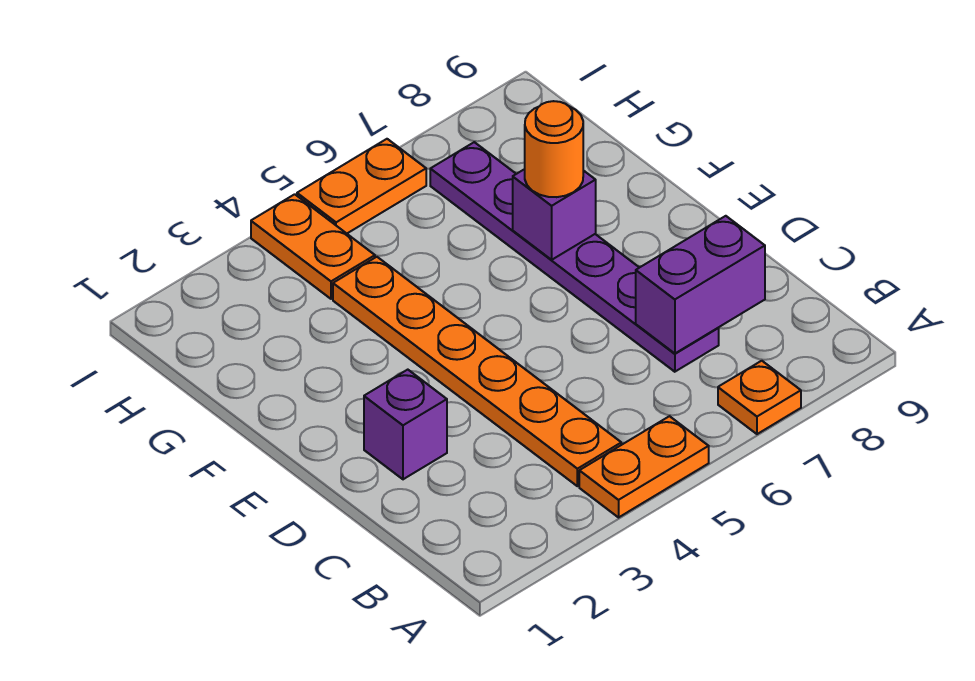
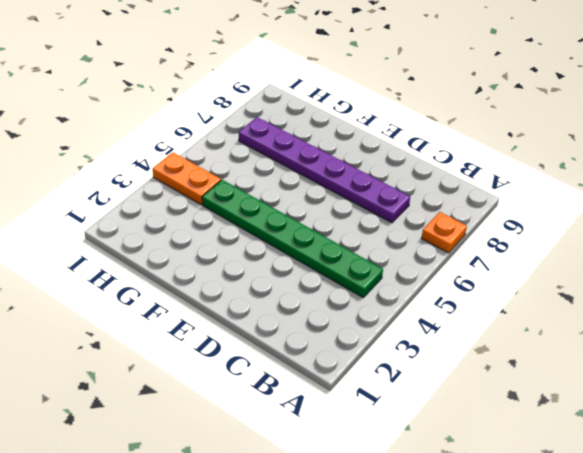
green plate B4:G4 level 1 -> orange plate B4:G4 level 1
none -> orange plate A4:A5 level 1
none -> purple brick D2 level 1

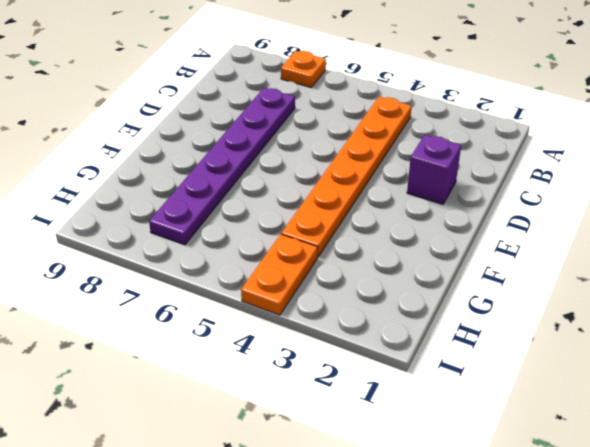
none -> orange plate A4:A5 level 1
none -> orange plate I5:I6 level 1

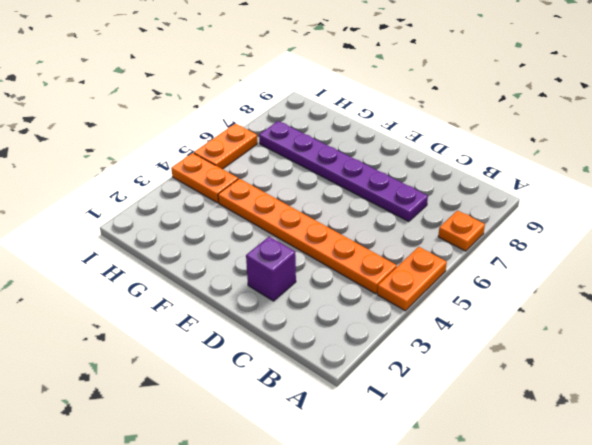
none -> purple brick C7:C8 level 2
none -> purple brick F7 level 2

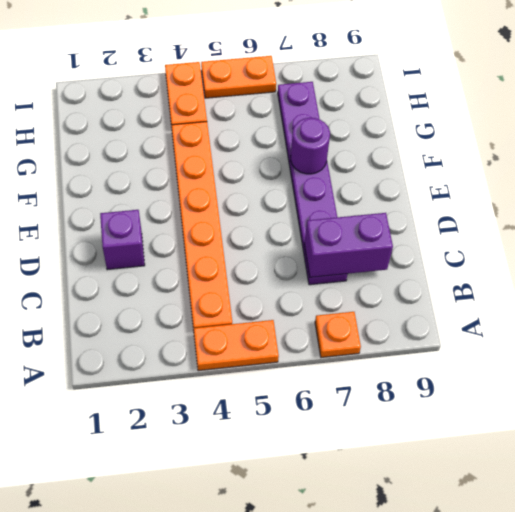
purple round brick F7 level 2 -> purple brick F7 level 2
none -> orange round brick F7 level 3

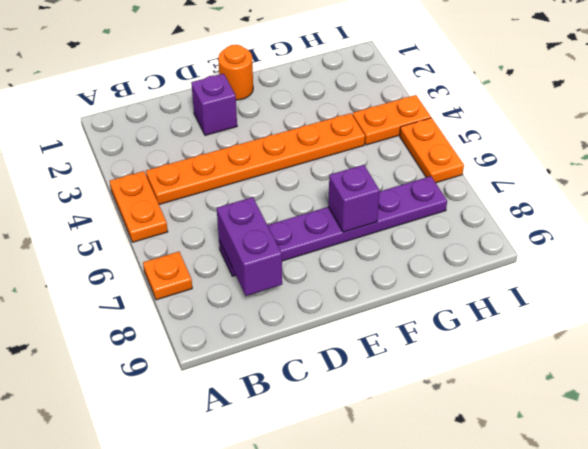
orange round brick E1 level 1 -> orange round brick F7 level 3

